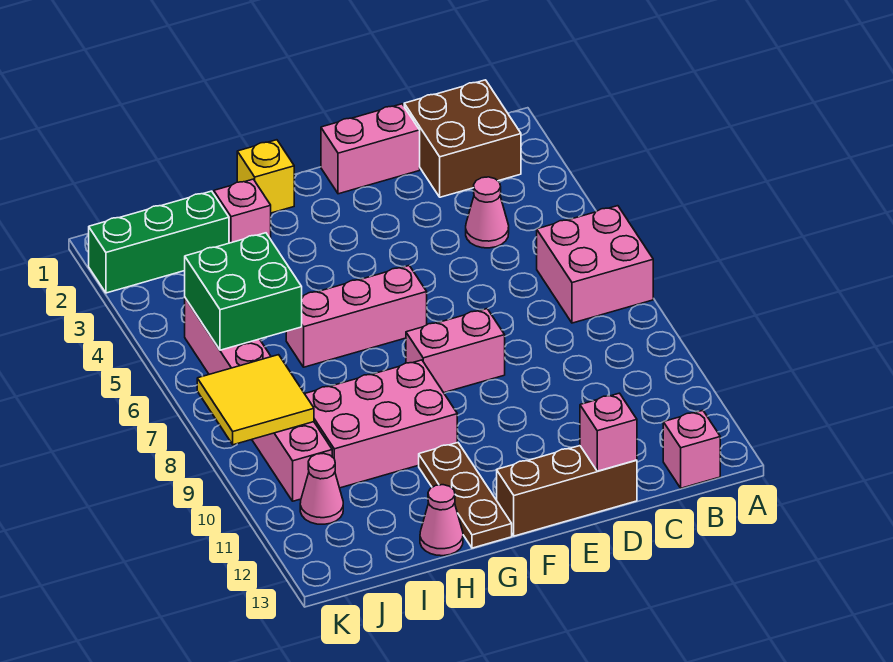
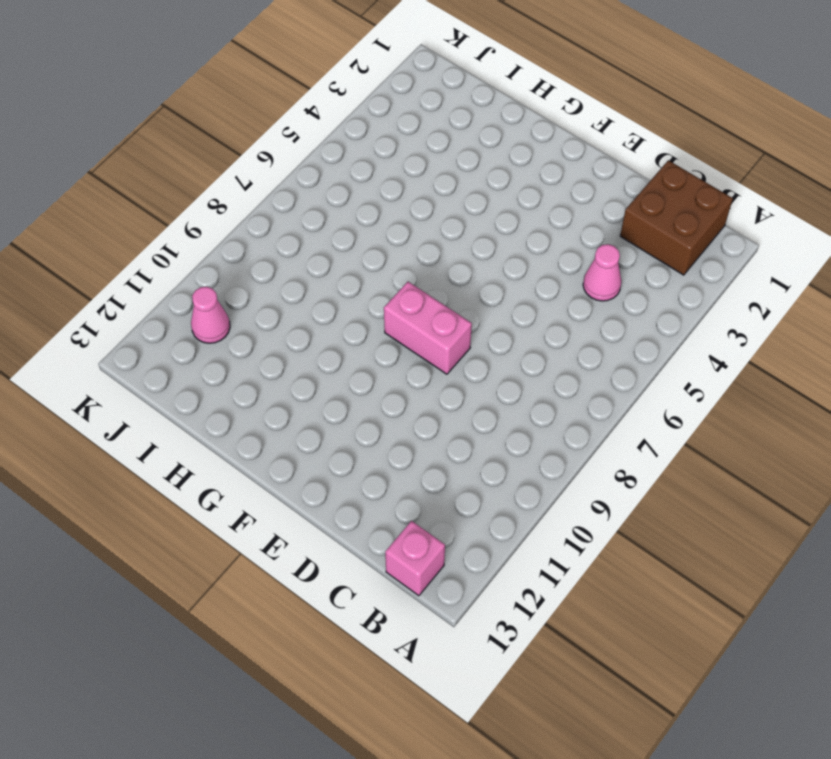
none -> pink brick A6:B7 level 1
none -> pink brick D1:E1 level 1
none -> brown brick D13:F13 level 1

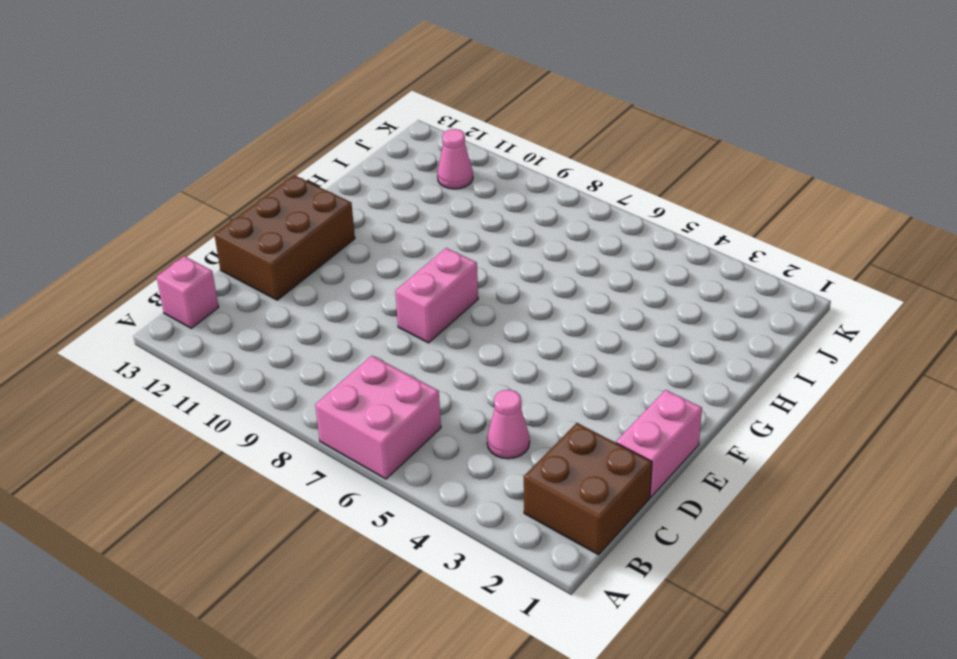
brown brick D12:F13 level 1 -> brown brick D13:F13 level 1
none -> pink brick F6:H6 level 1
none -> yellow brick G1 level 1
none -> pink brick G9:I10 level 1

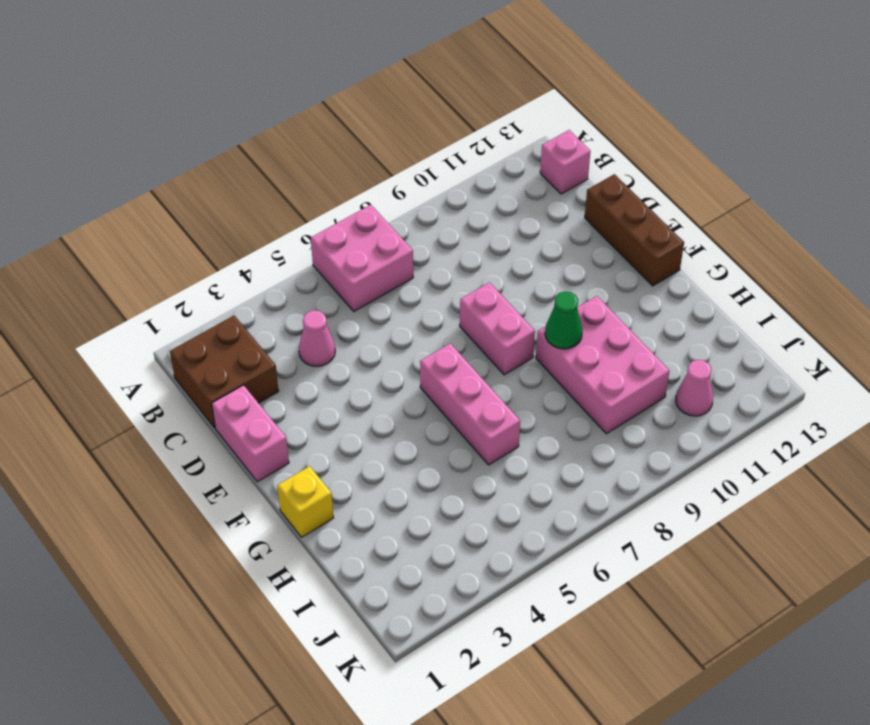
green cone G9 level 2 -> none
none -> brown plate G11:G13 level 1
none -> pink brick H2 level 1
none -> pink cone H13 level 1

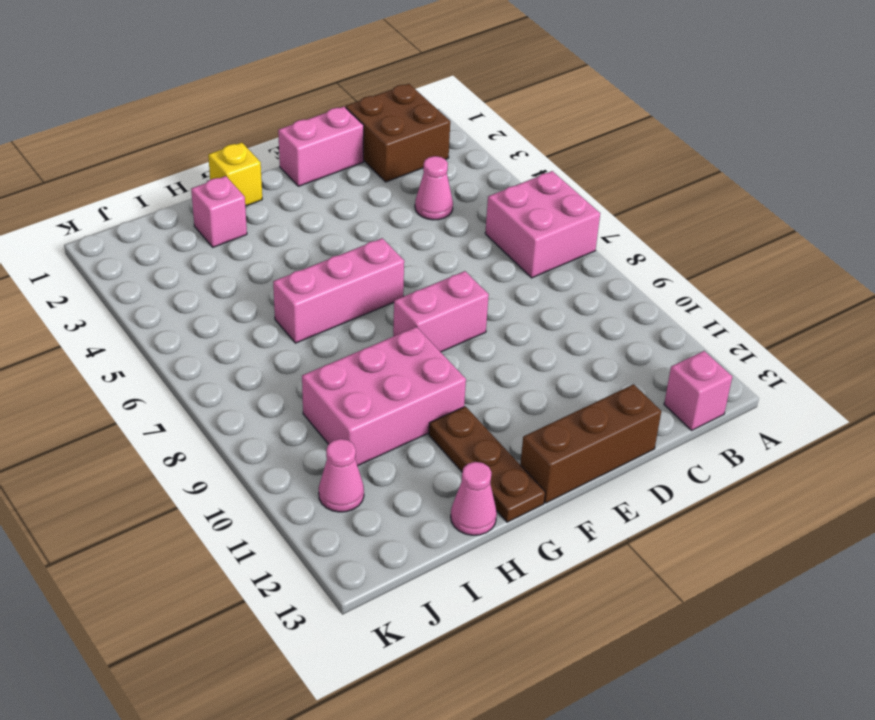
none -> green brick I2:K2 level 1
none -> pink brick J5:J10 level 1
none -> pink brick D13 level 2

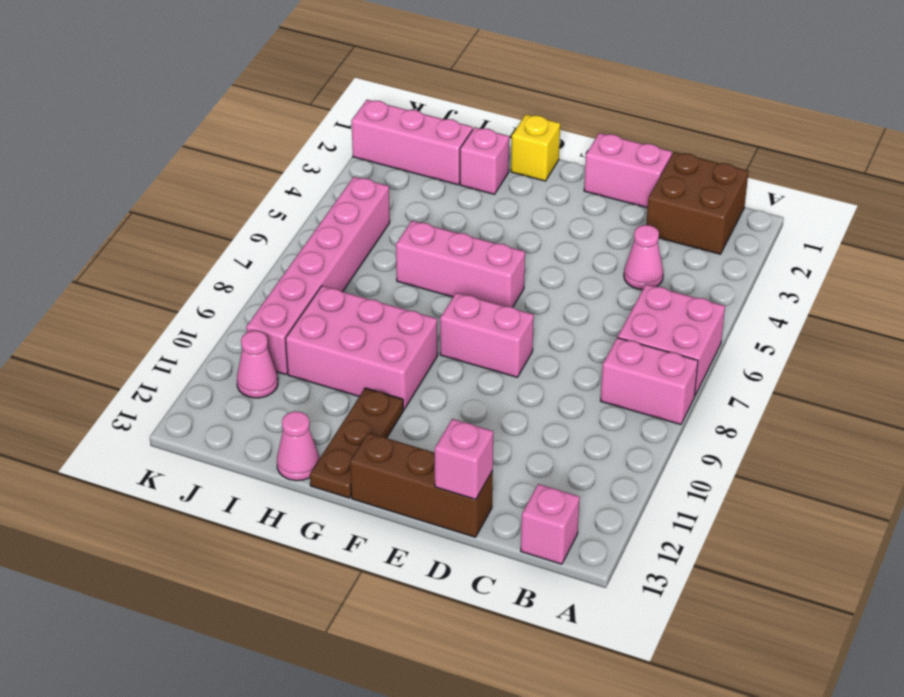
pink brick A8:B8 level 1 -> none
pink brick I2:K2 level 1 -> green brick I2:K2 level 1
none -> green brick I5:J6 level 2
none -> yellow tile J8:K9 level 2

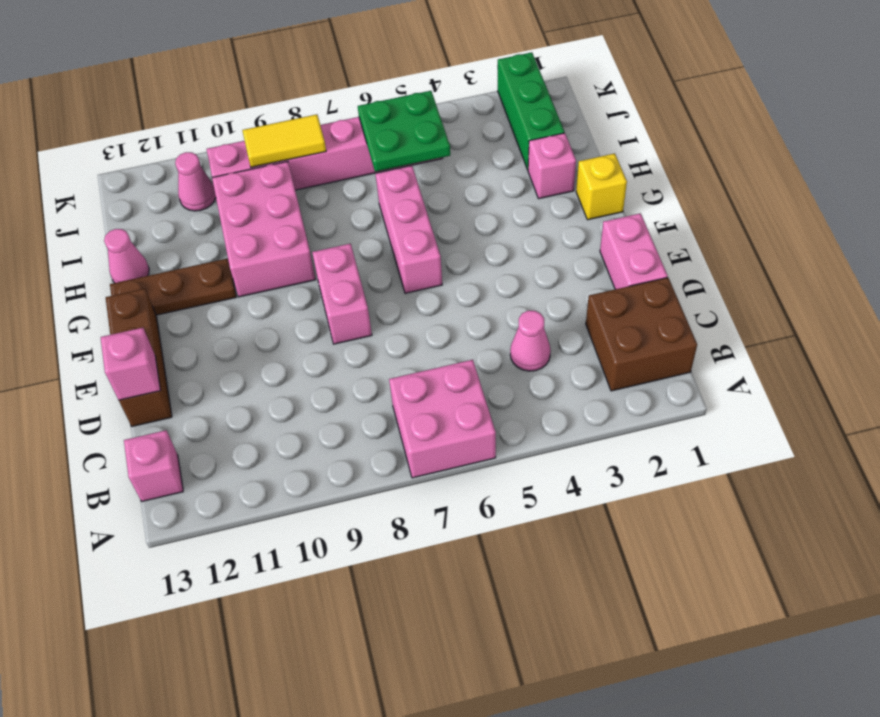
green plate I5:J6 level 2 -> green brick I5:J6 level 2
yellow tile J8:J9 level 2 -> yellow tile J8:K9 level 2

